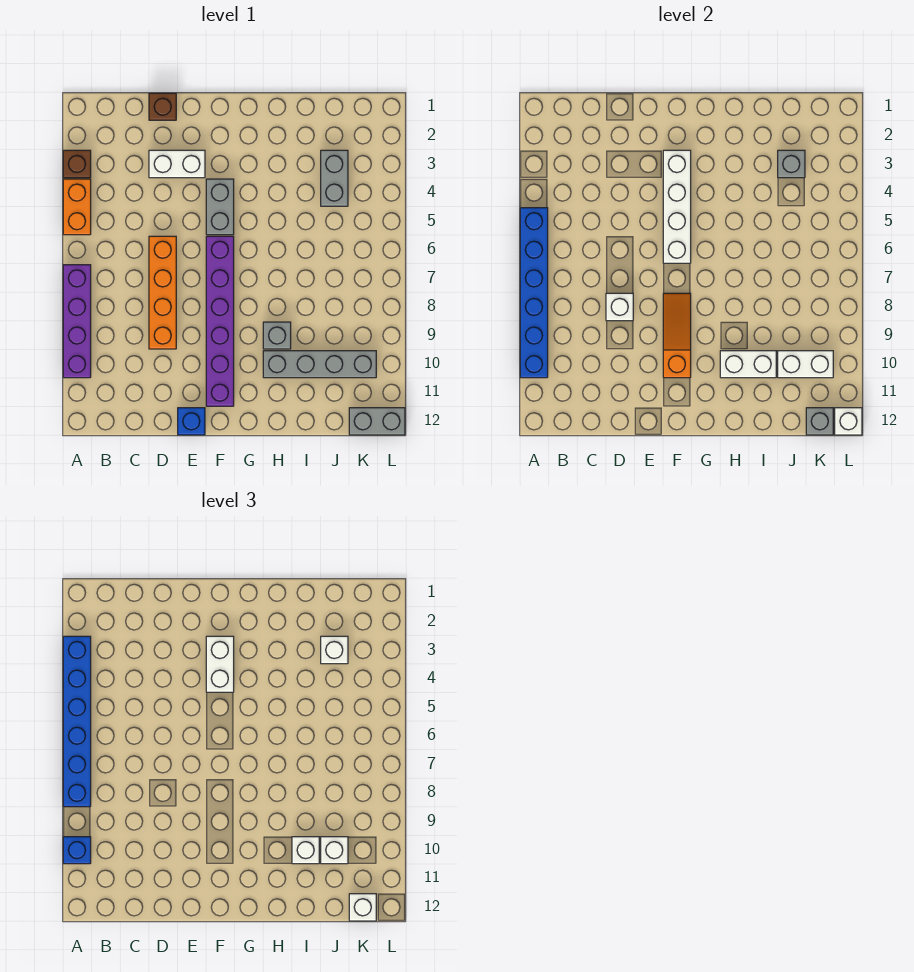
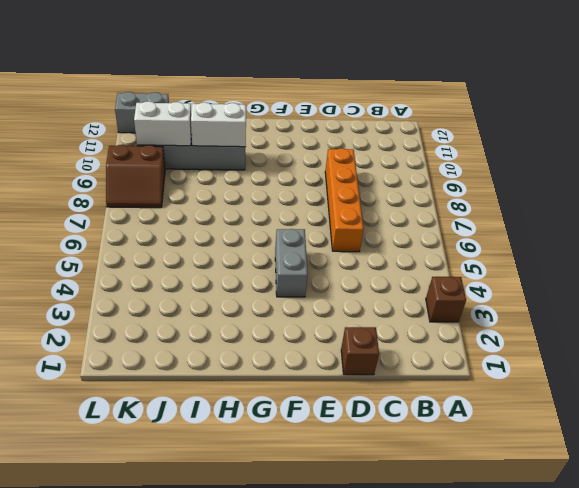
brown slope K8:L9 level 1 top 9 -> none
none -> orange brick A4:A5 level 1
none -> purple brick A7:A10 level 1
none -> white brick D3:E3 level 1

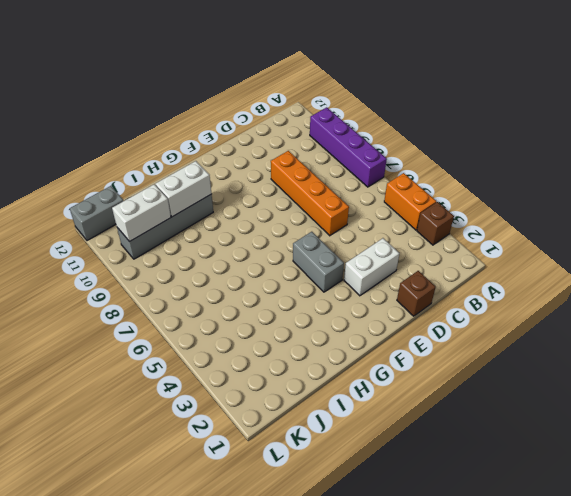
none -> blue brick E12 level 1
none -> purple brick F6:F11 level 1
none -> grey brick H9 level 1

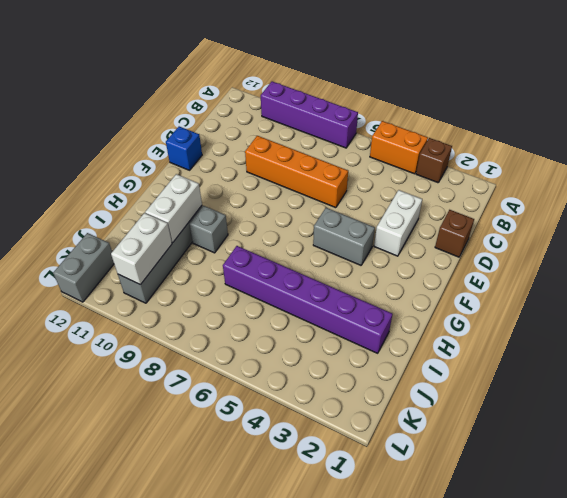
purple brick I2:I7 level 1 -> purple brick F6:F11 level 1
none -> grey brick J3:J4 level 1
none -> blue brick A5:A10 level 2
none -> white brick D8 level 2

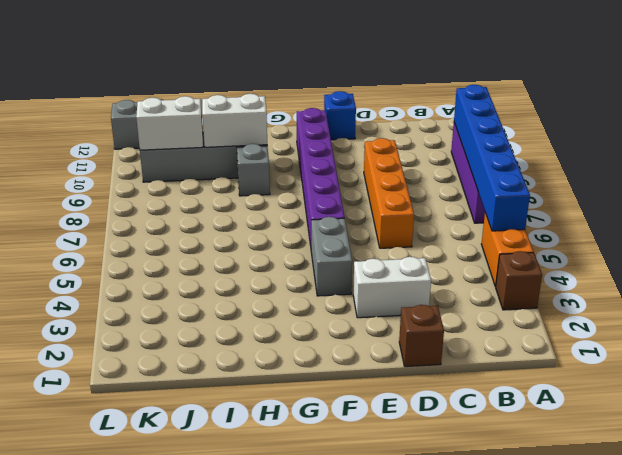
none -> grey brick J3:J4 level 1
none -> white brick D8 level 2
none -> white brick F3:F6 level 2

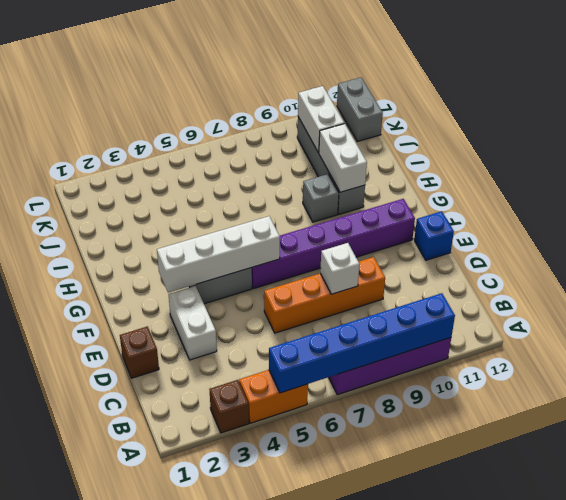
none -> grey brick J3:J4 level 1
none -> orange slope F8:F10 level 2 top 10
none -> grey brick J3 level 2

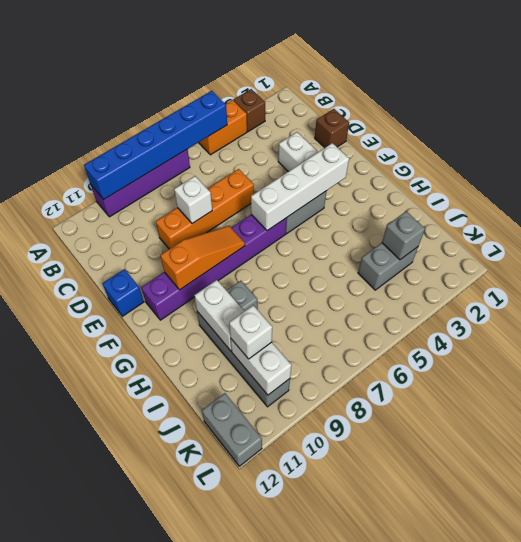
none -> grey brick K12 level 2
none -> white brick L12 level 2
none -> blue brick A3:A8 level 3

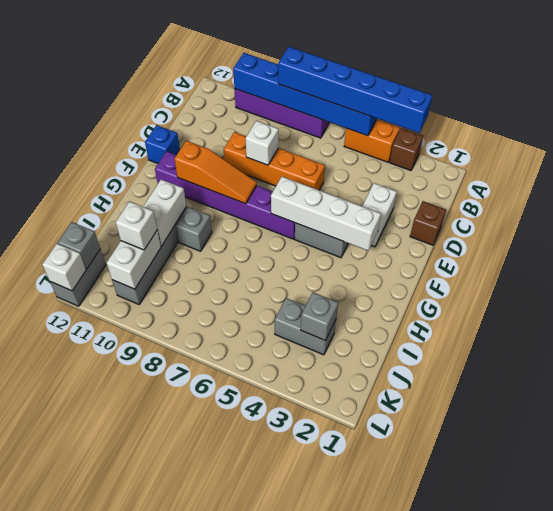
none -> blue brick A10 level 3
none -> white brick F3:F4 level 3
none -> white brick I10 level 3

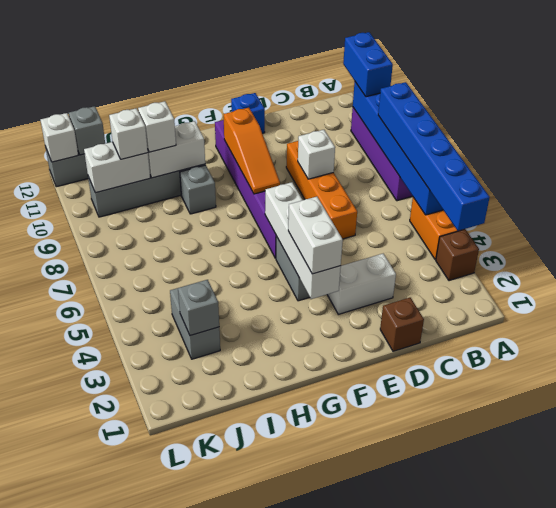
blue brick A10:A11 level 3 -> blue brick A10 level 3
none -> white brick J3 level 3
none -> white brick K12 level 3

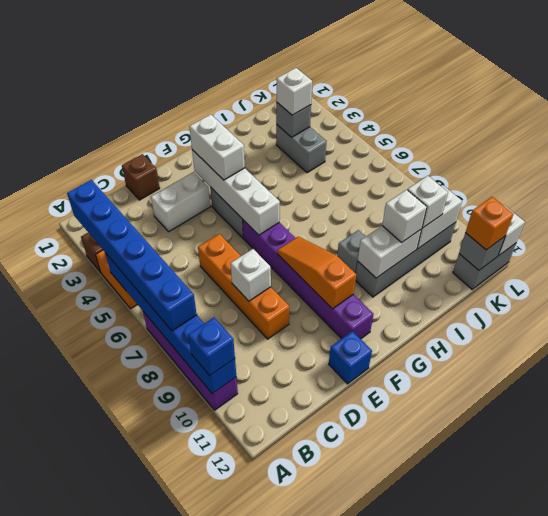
orange brick K12 level 3 -> white brick K12 level 3

